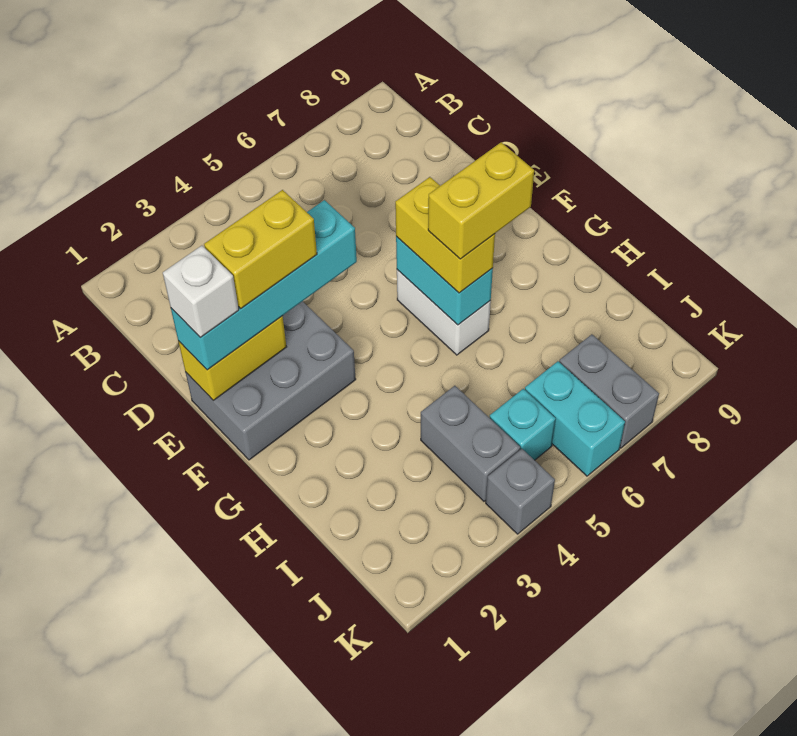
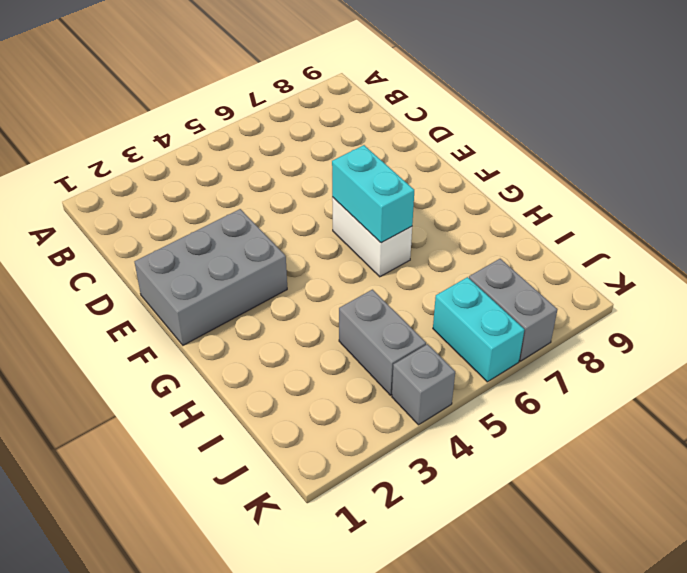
none -> cyan brick J5 level 1
none -> yellow brick E1:E2 level 2
none -> cyan brick E1:E4 level 3

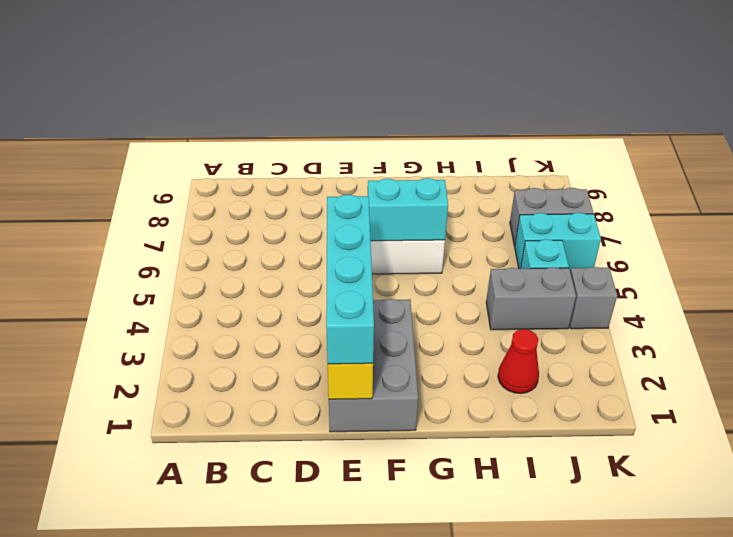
red cone I2 level 1 -> none
none -> yellow brick F6:G6 level 3
none -> white brick E1 level 4
none -> yellow brick E2:E3 level 4

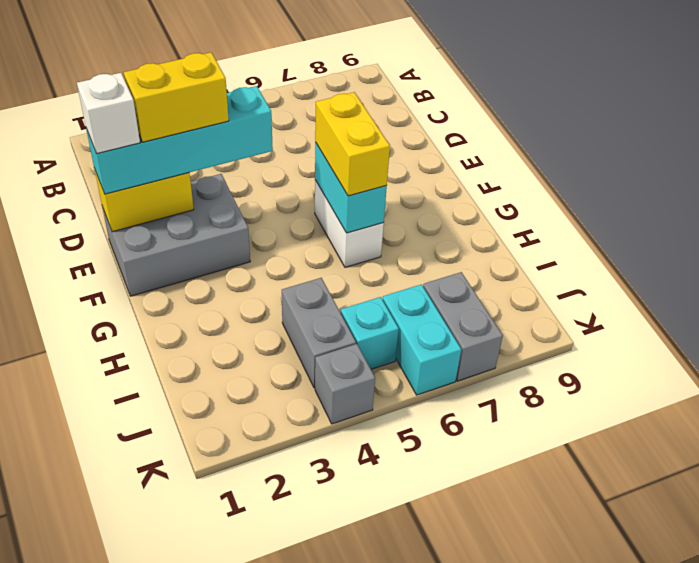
none -> yellow brick G6:G7 level 4

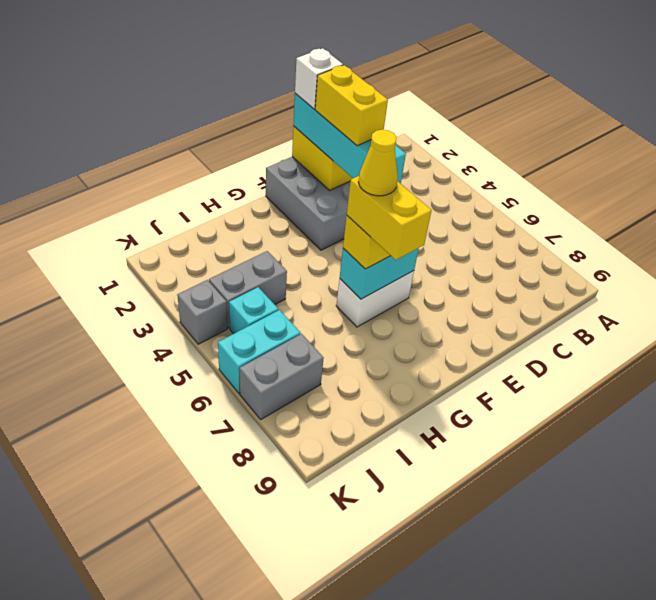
yellow cone G6 level 5 -> none

